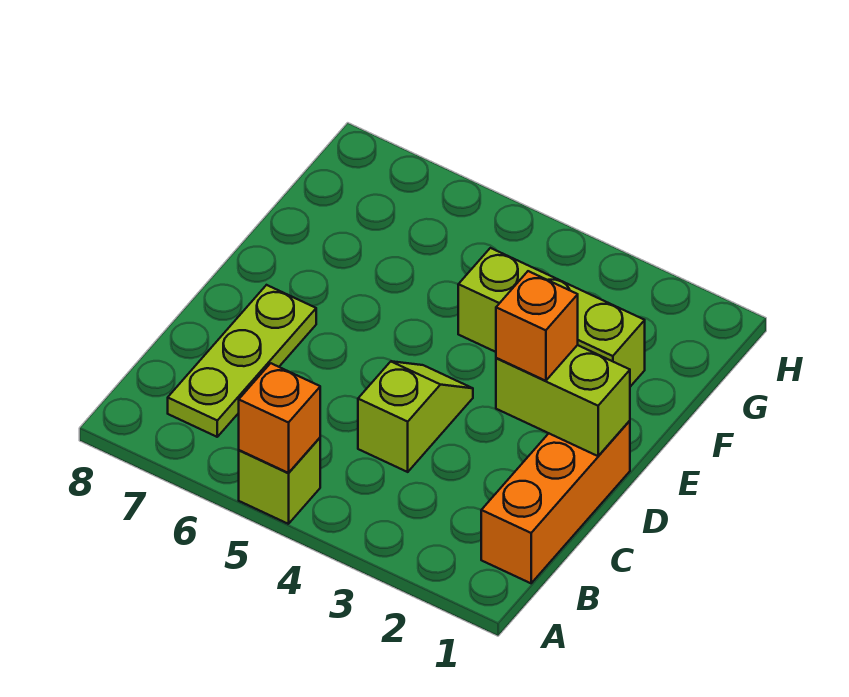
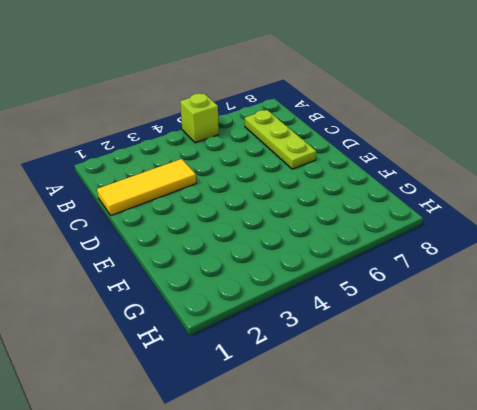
yellow tile C1:C3 level 1 -> orange brick B1:D1 level 1
none -> lime slope C4:D4 level 1 top C
none -> lime brick F2:F4 level 1

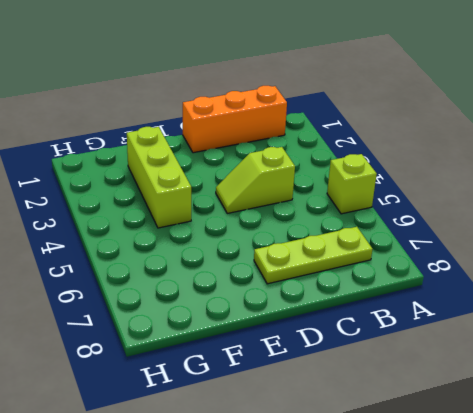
none -> orange brick A5 level 2
none -> lime brick D1:D2 level 2

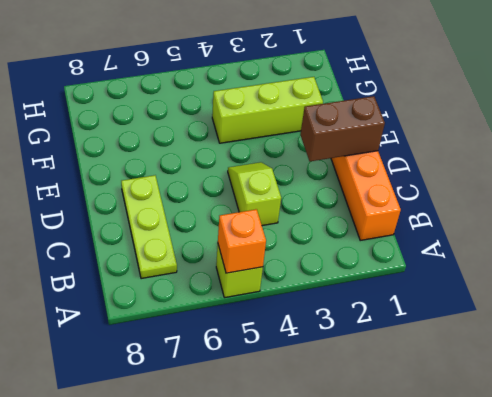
brown brick D1:D2 level 2 -> lime brick D1:D2 level 2
none -> orange brick D2 level 3

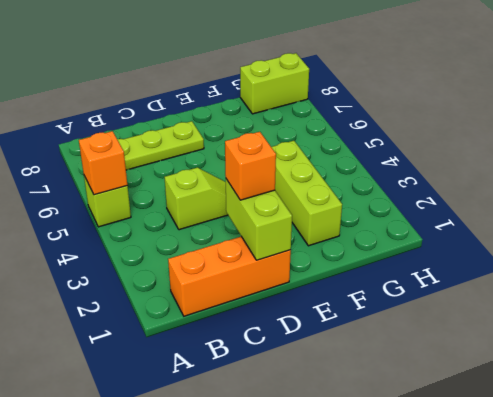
lime brick G8:H8 level 1 -> none

